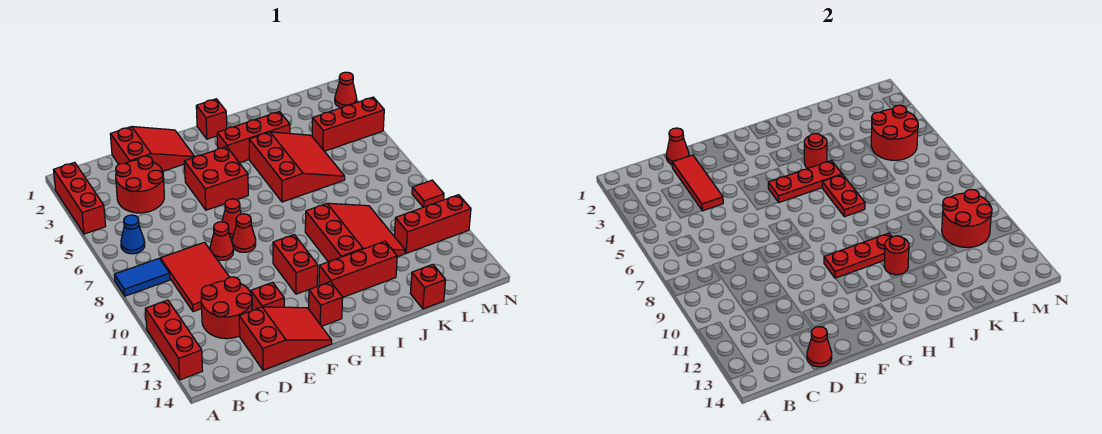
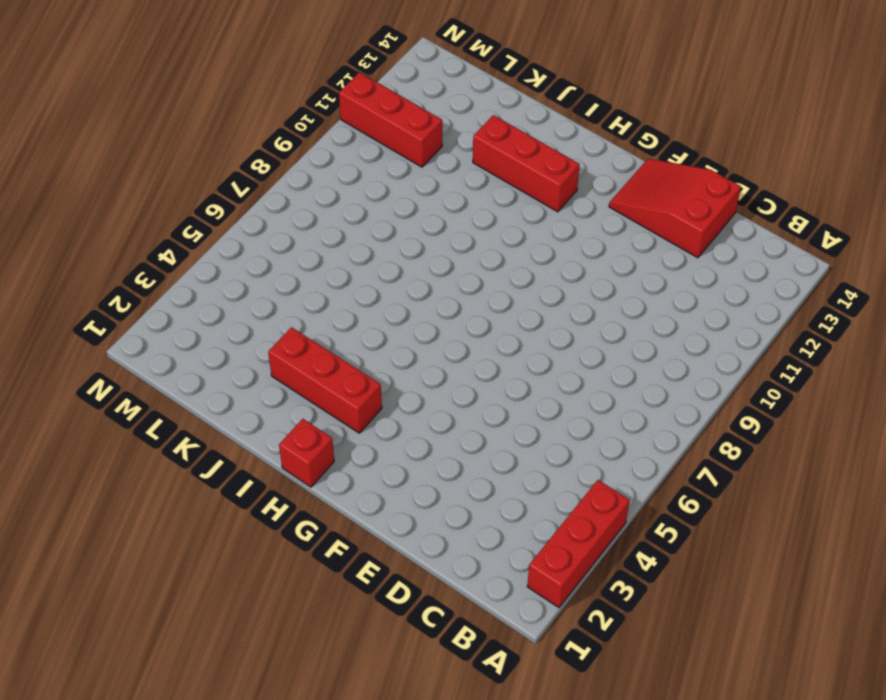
none -> blue tile A8:B8 level 1
none -> red brick A11:A13 level 1
none -> blue cone B6 level 1
none -> red round brick C3:D4 level 1

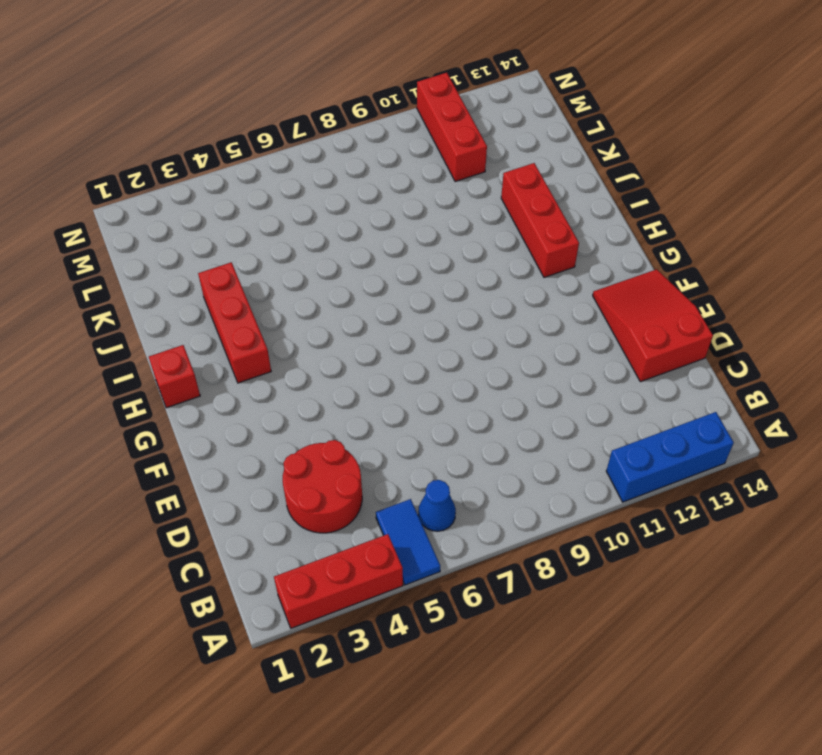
blue tile A5:B5 level 1 -> blue tile A8:B8 level 1
blue brick A11:A13 level 1 -> red brick A11:A13 level 1
none -> red tile C8:D10 level 1
none -> red round brick C11:D12 level 1
none -> red slope D1:F2 level 1 top D
none -> red cone E8 level 1

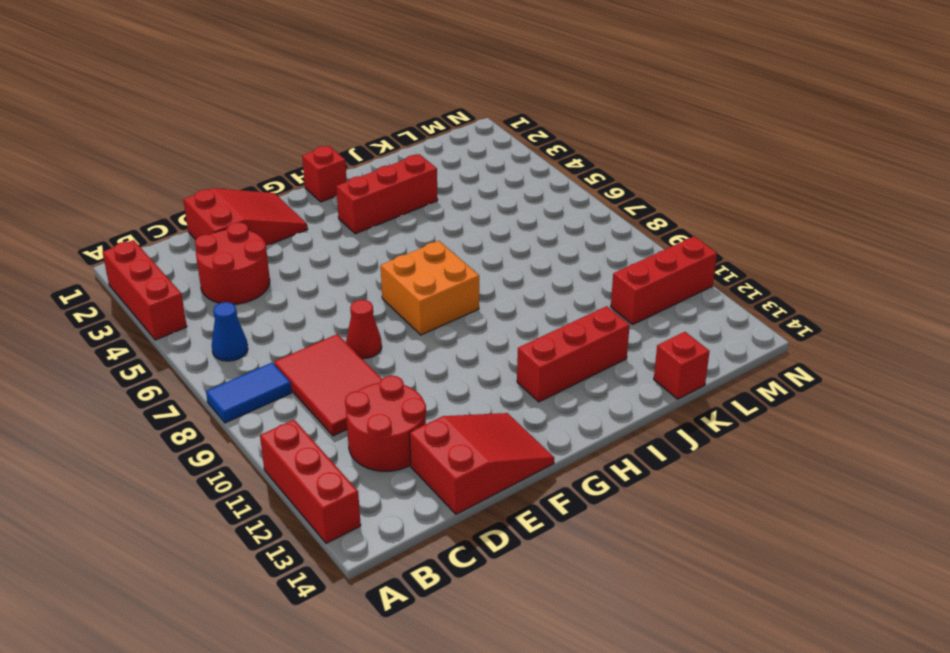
orange brick G7:H8 level 1 -> none
none -> red brick E12 level 1
none -> red brick F4:G5 level 1
none -> red cone F7 level 1
none -> red cone F8 level 1

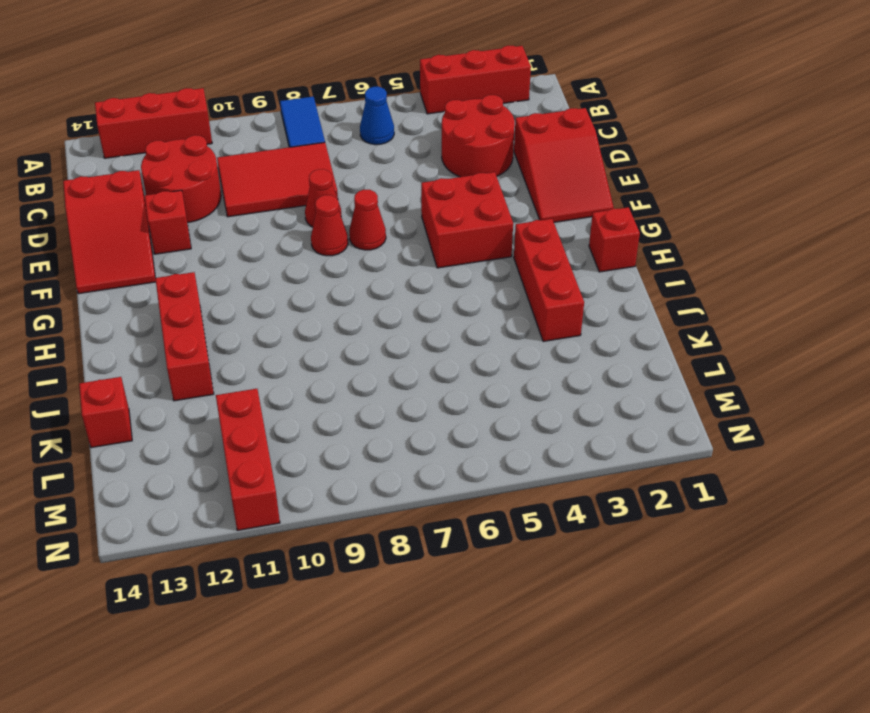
none -> red brick G10:G11 level 1
none -> red brick G13 level 1
none -> red slope I4:K6 level 1 top I
none -> red slope I9:K11 level 1 top I

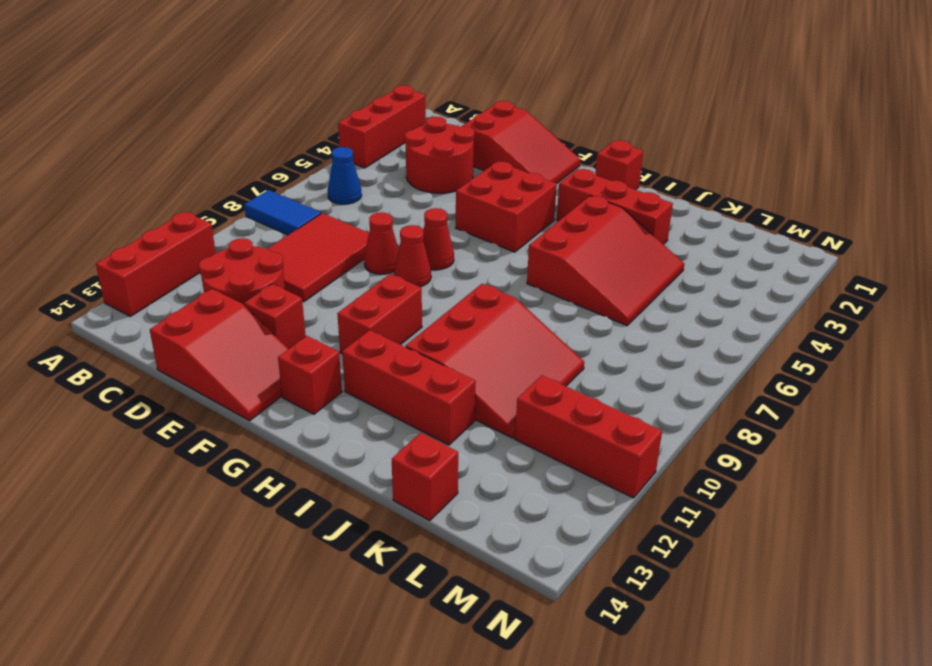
none -> red brick L4:N4 level 1
none -> red cone N2 level 1
none -> red tile N9 level 1
none -> red cone D1 level 2

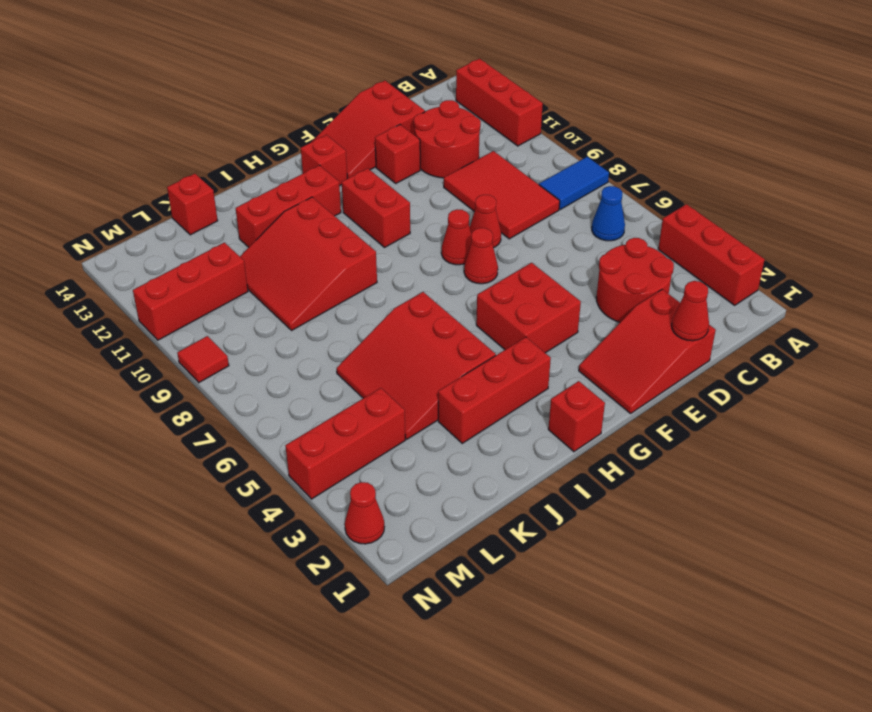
none -> red tile D2:D4 level 2
none -> red cone D14 level 2
none -> red plate G5:I5 level 2
none -> red plate G10:I10 level 2

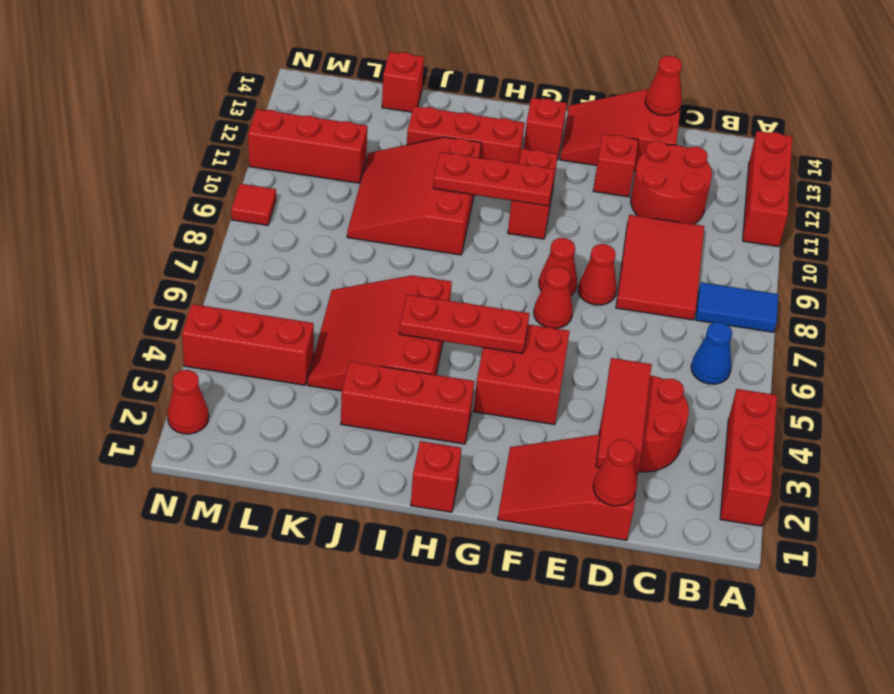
none -> red round brick I4 level 2
none -> red plate I6:I7 level 2
none -> red round brick I11 level 2
none -> red round brick L4:M5 level 2

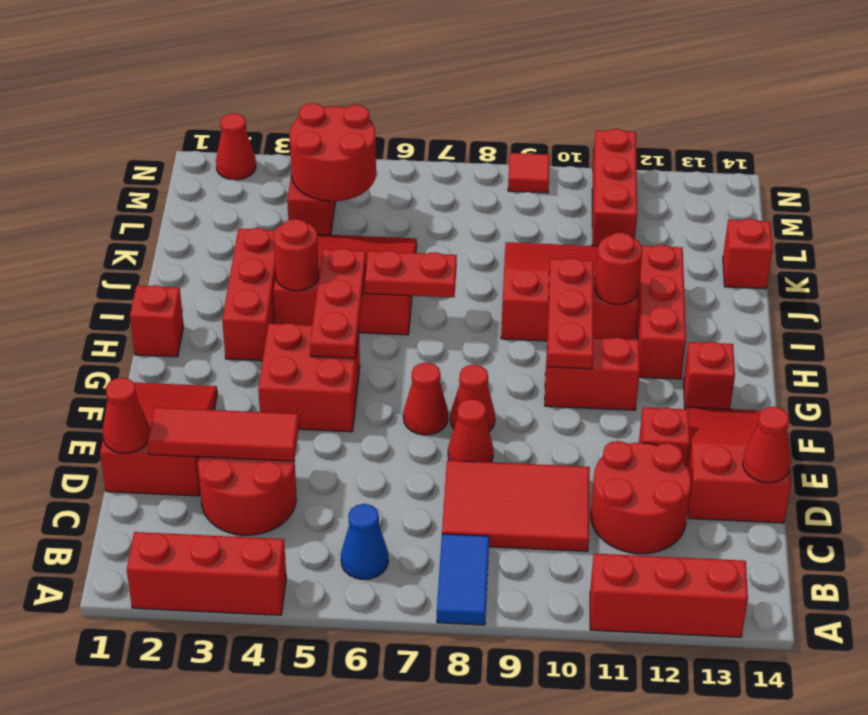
none -> red round brick L10:M11 level 2

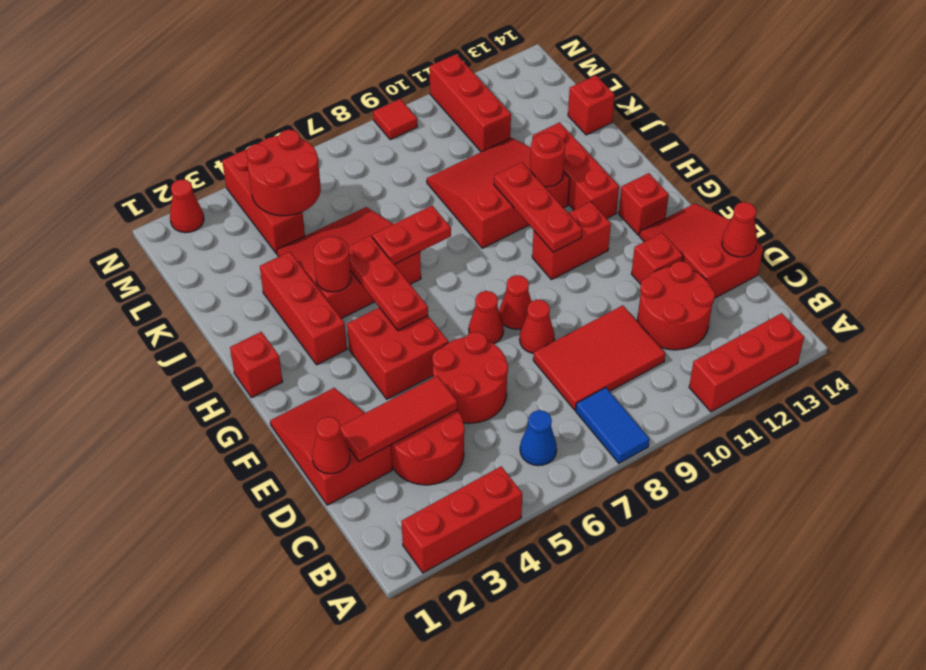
red round brick D5:E6 level 1 -> red round brick L10:M11 level 2

